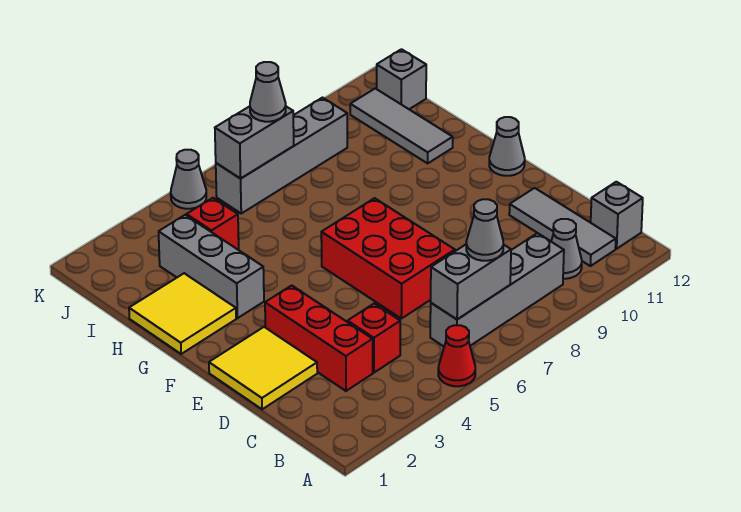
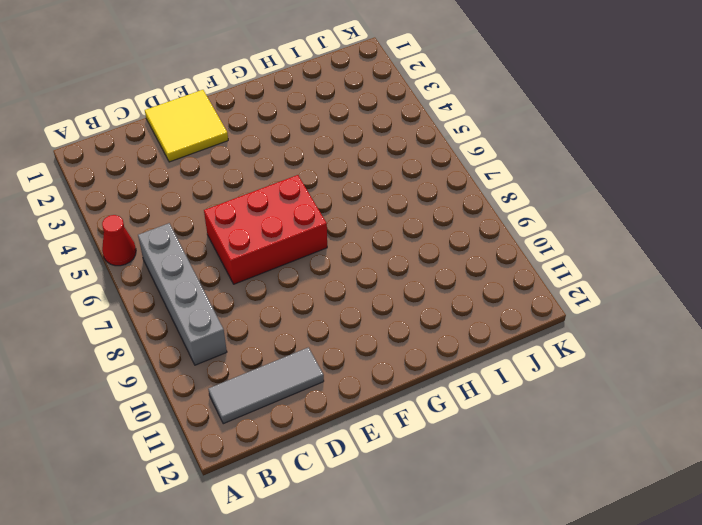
none -> grey cone B10 level 1
none -> grey brick B12 level 1
none -> red brick C3:E3 level 1

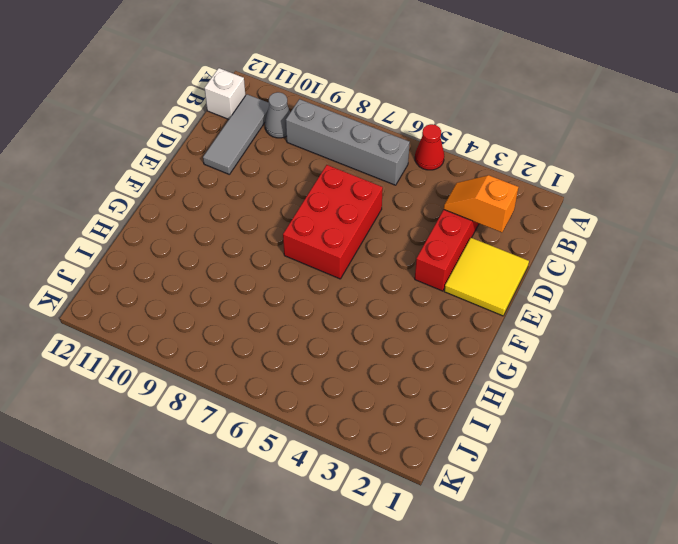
white brick B12 level 1 -> grey brick B12 level 1
orange slope C2:C3 level 2 top 2 -> none
none -> red brick C4 level 1
none -> grey cone F12 level 1
none -> yellow tile G1:H2 level 1

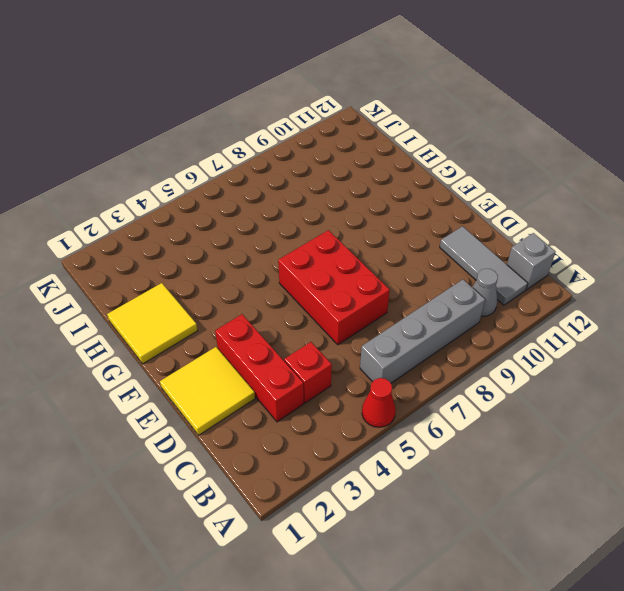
none -> grey cone F12 level 1
none -> grey brick G3:I3 level 1
none -> grey tile H11:J11 level 1

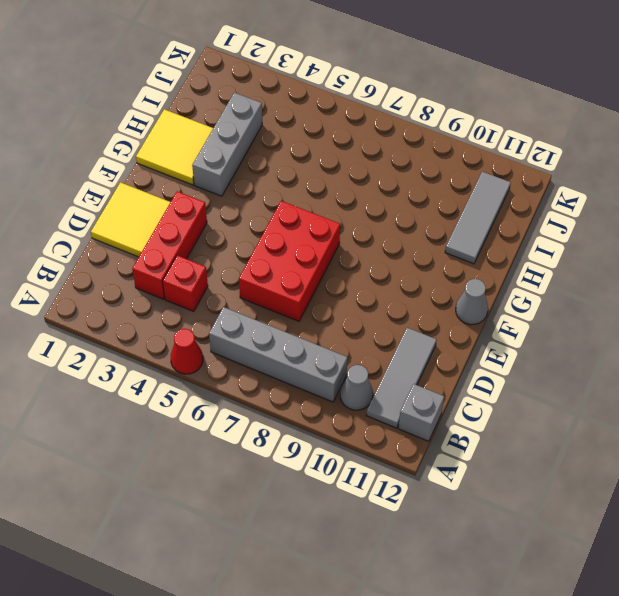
none -> red brick I4 level 1
none -> grey brick J6:J9 level 1
none -> grey brick J12 level 1

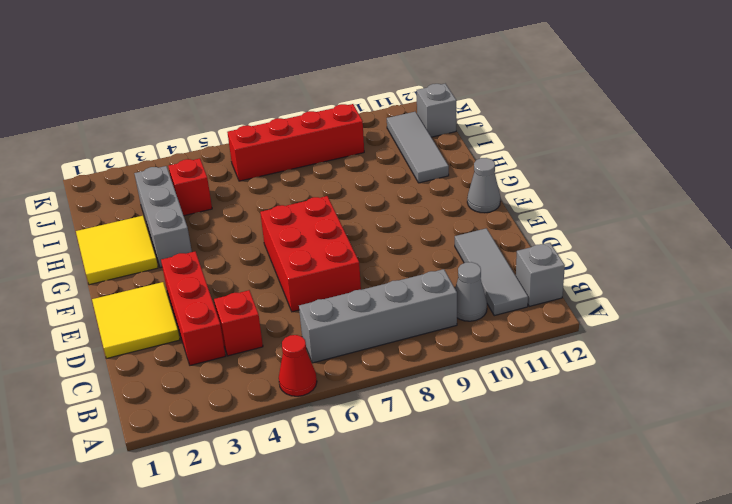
red brick J6:J9 level 1 -> grey brick J6:J9 level 1
none -> grey cone K5 level 1
none -> grey brick B6:B7 level 2
none -> grey brick J6:J7 level 2

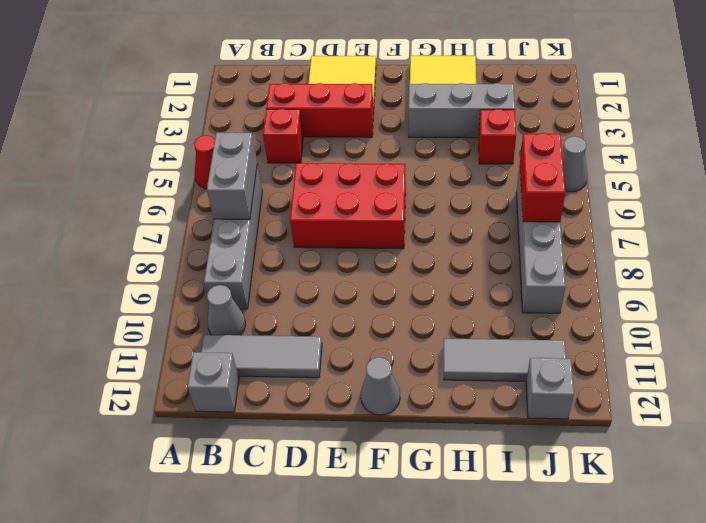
red brick J6:J7 level 2 -> grey brick J6:J7 level 2
none -> grey cone B7 level 3
none -> grey cone J7 level 3

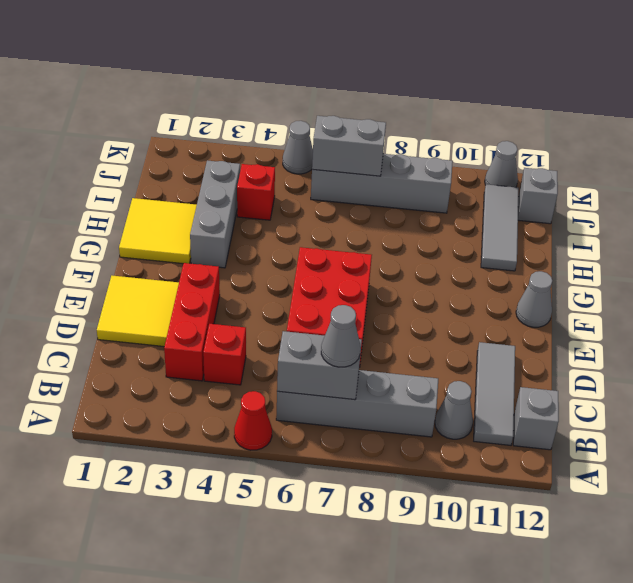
grey cone K11 level 1 -> grey cone J7 level 3

